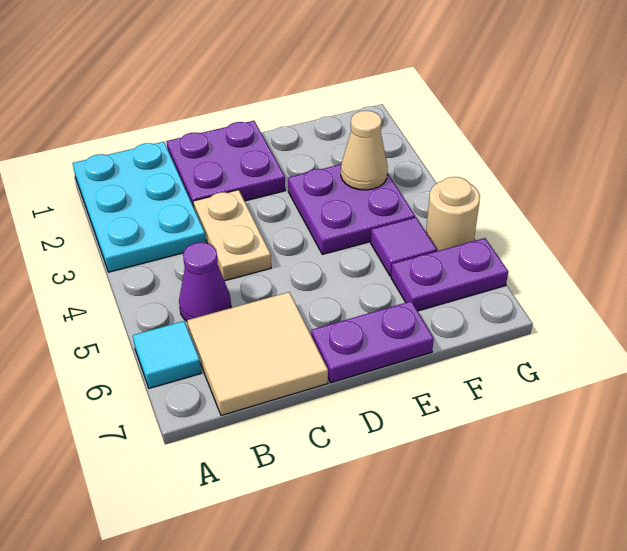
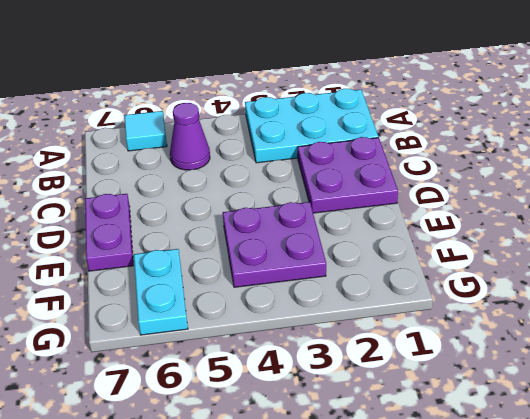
cyan plate F6:G6 level 1 -> purple plate F6:G6 level 1
none -> tan tile B6:C7 level 1
none -> tan plate C3:C4 level 1
none -> purple tile F5 level 1

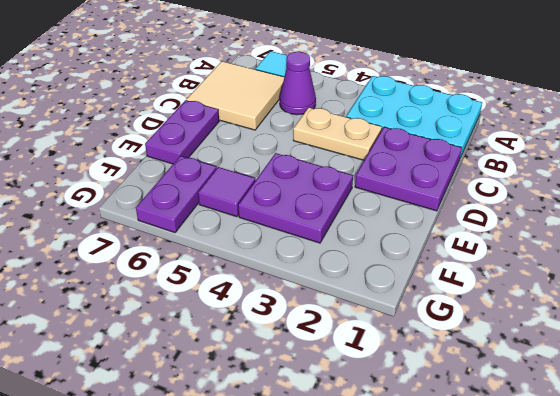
none -> tan round brick G5 level 1
none -> tan cone F3 level 2

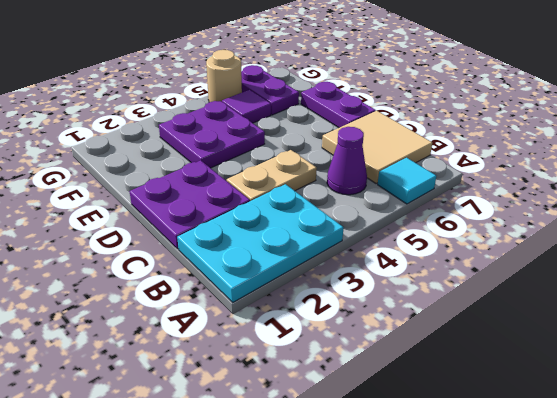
none -> tan cone F3 level 2

